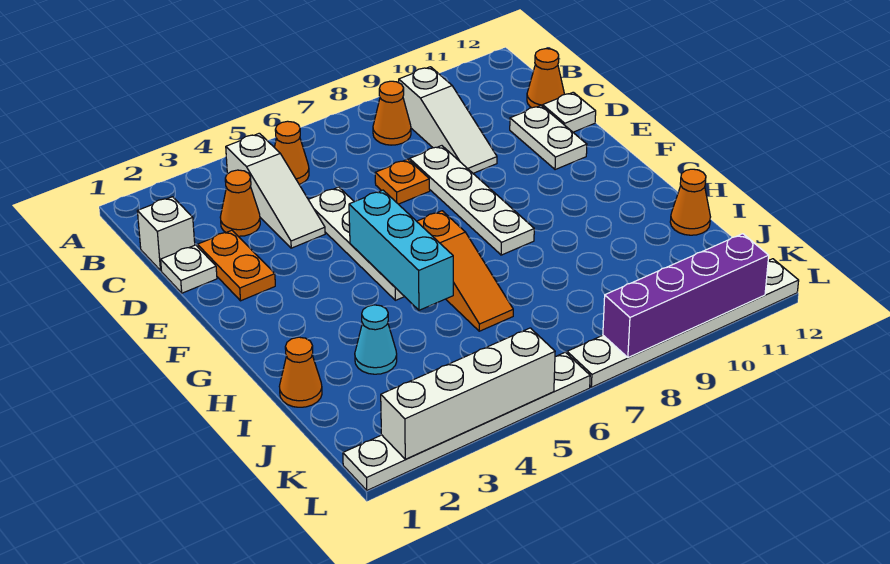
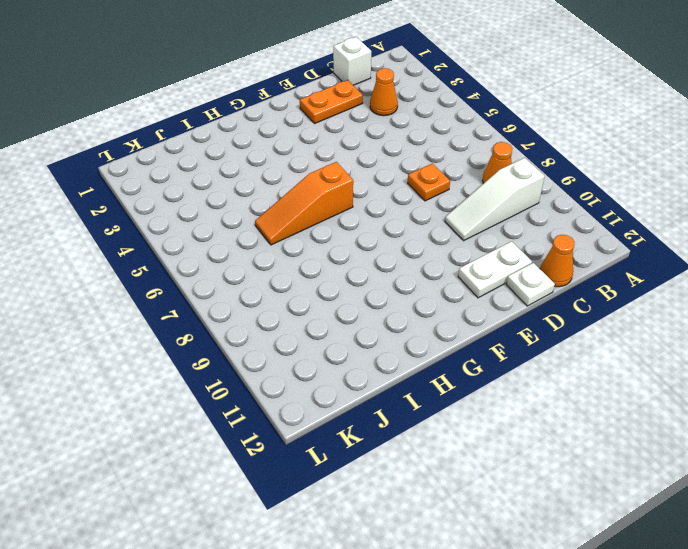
none -> white slope B4:D4 level 1 top B
none -> orange cone B5 level 1
none -> white plate D1 level 1

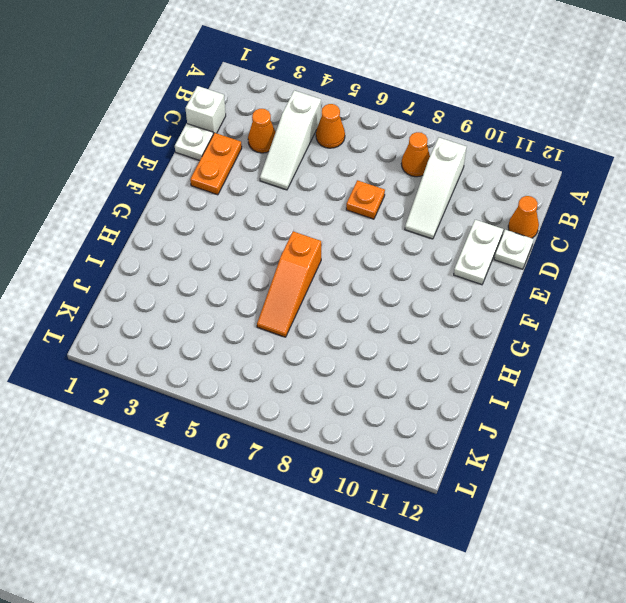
none -> white plate D5:G5 level 1
none -> white plate D8:G8 level 1
none -> orange cone I1 level 1

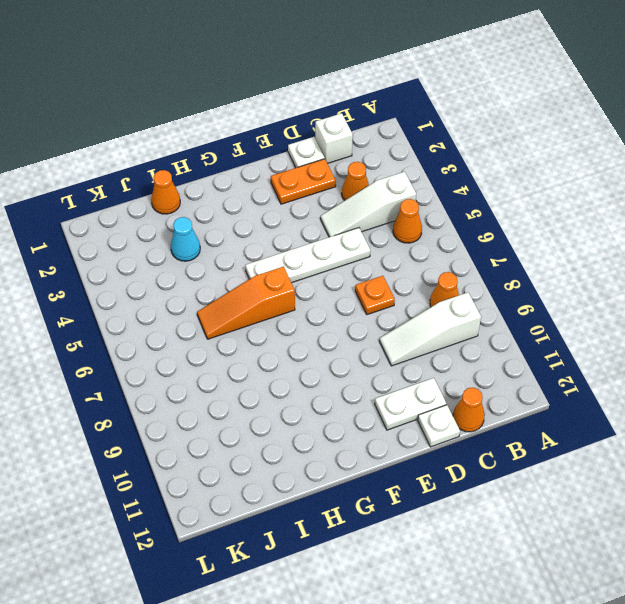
none -> white plate D8:G8 level 1
none -> orange cone I12 level 1
none -> white plate L1:L6 level 1

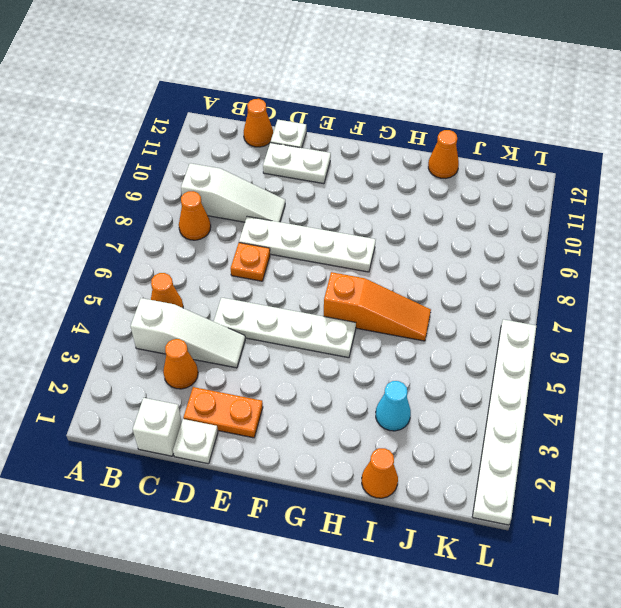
none -> white plate L7:L12 level 1
none -> cyan brick F5:H5 level 2
none -> white brick L2:L5 level 2

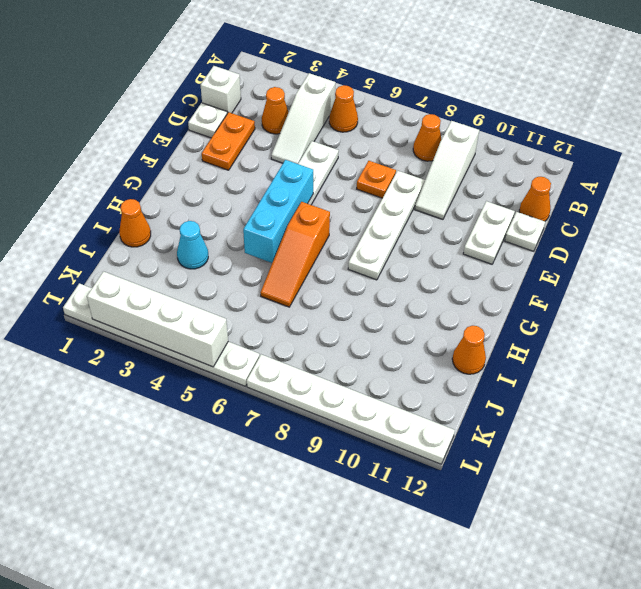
none -> purple brick L8:L11 level 2

